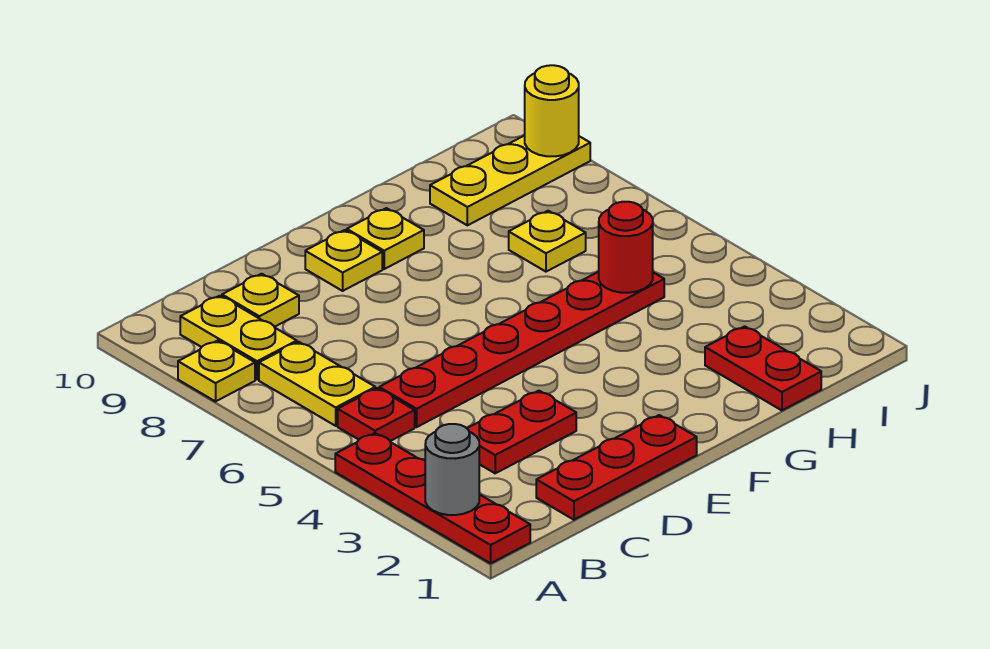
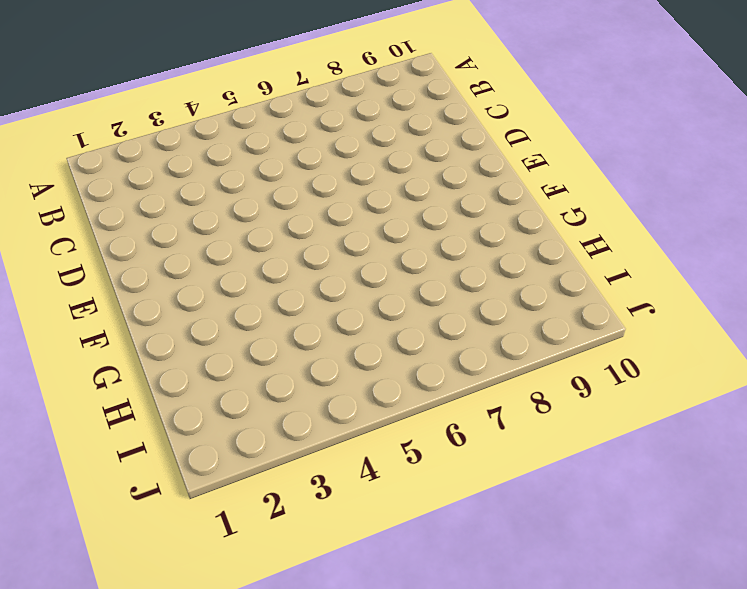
none -> red plate A1:A4 level 1
none -> yellow plate A8 level 1
none -> red plate B5 level 1

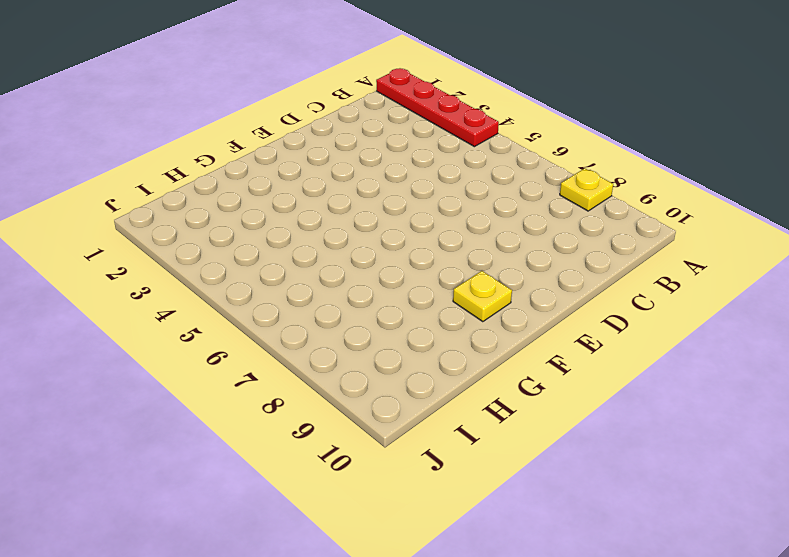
none -> red plate B5 level 1
none -> yellow plate B6:B7 level 1
none -> yellow plate B8:B9 level 1

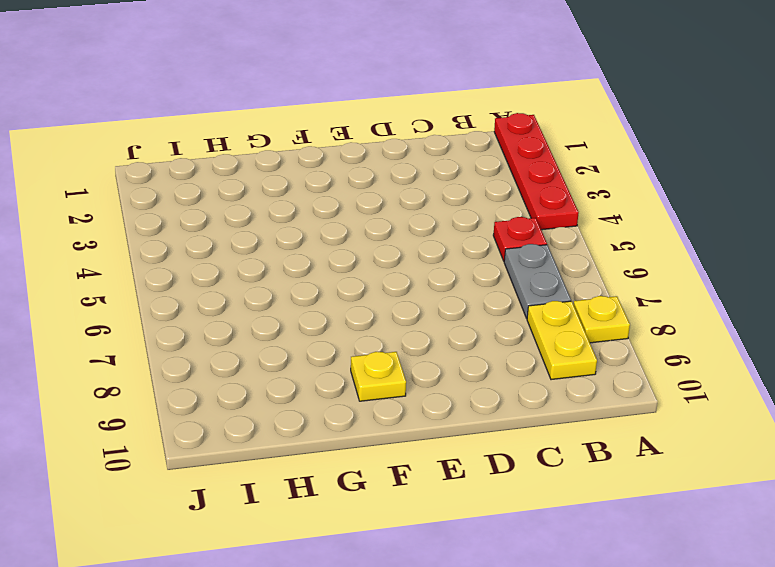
grey plate B6:B7 level 1 -> yellow plate B6:B7 level 1
none -> red plate C1:E1 level 1
none -> red plate C3:D3 level 1
none -> red plate C5:H5 level 1

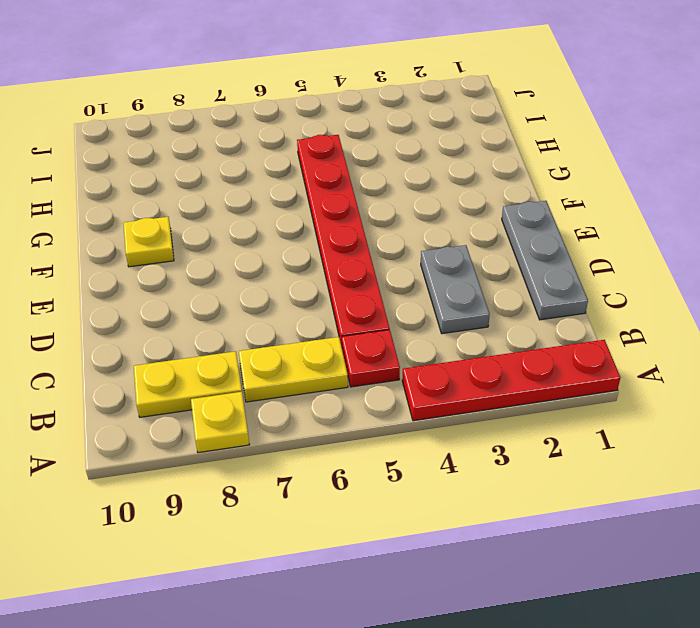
grey plate C1:E1 level 1 -> red plate C1:E1 level 1
grey plate C3:D3 level 1 -> red plate C3:D3 level 1
none -> yellow plate C9 level 1
none -> yellow plate E9 level 1
none -> red plate H1:H2 level 1

